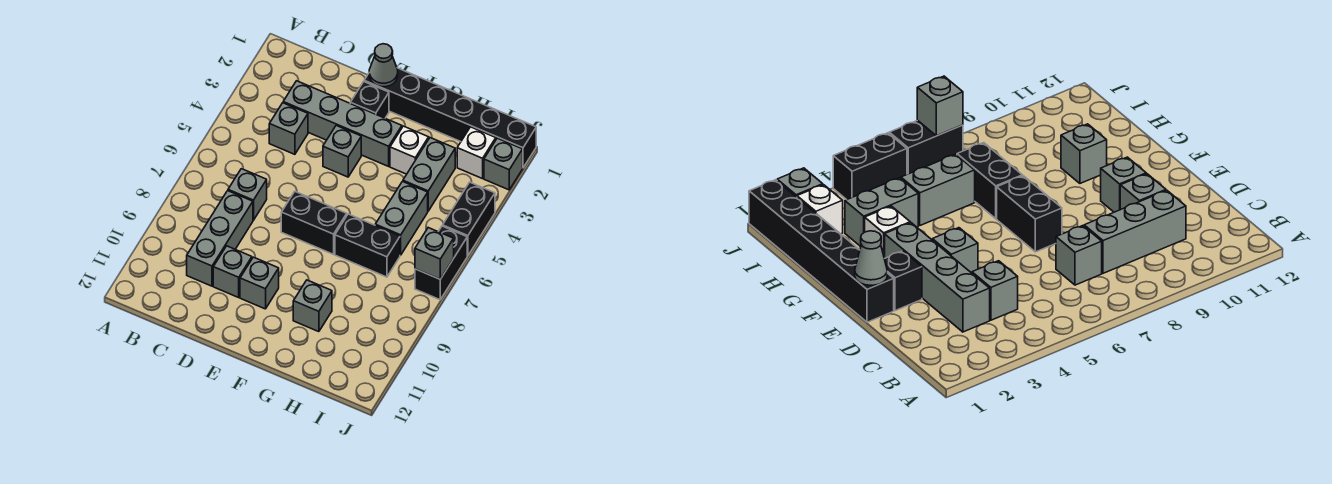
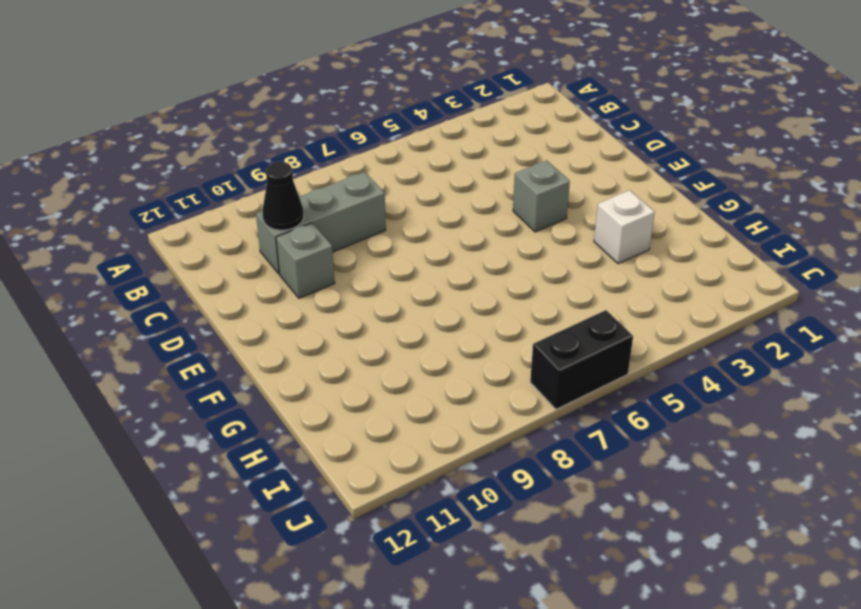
black cone C10 level 2 -> none
none -> grey brick C3:F3 level 1
none -> grey brick C4 level 1
none -> grey brick C7 level 1

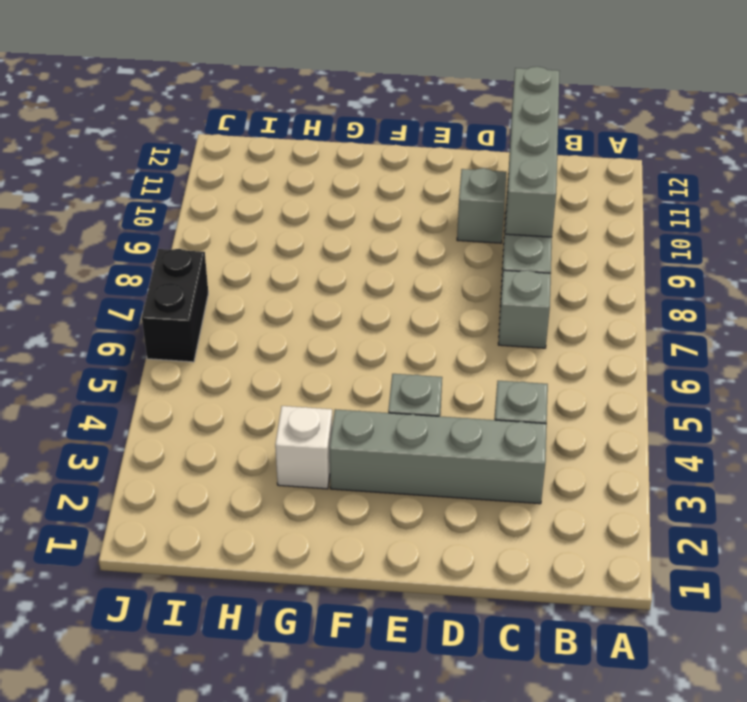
grey brick C9:C12 level 2 -> none
none -> black brick E1:J1 level 1
none -> black brick E2 level 1
none -> black brick E7:F7 level 1

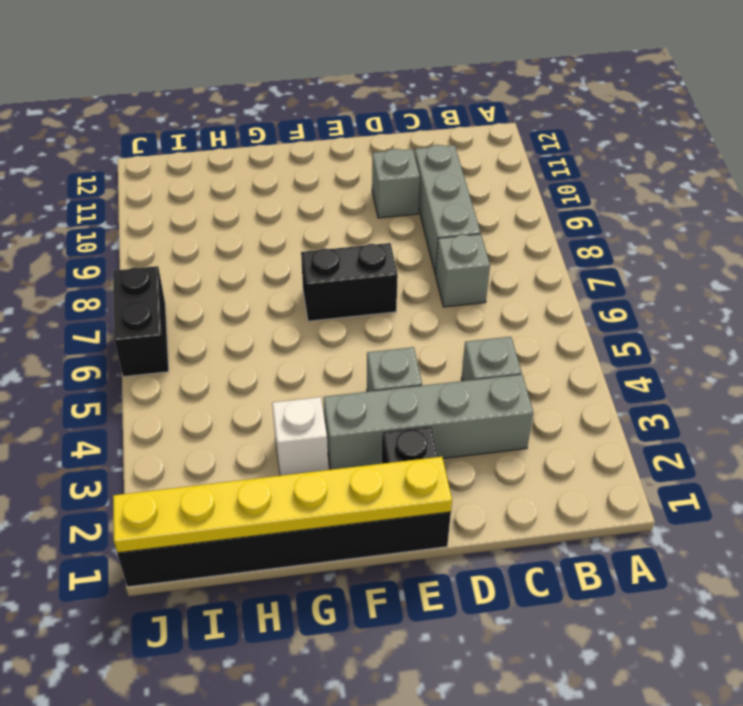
yellow plate E1:J1 level 2 -> grey cone E1 level 2
none -> grey brick E10 level 1
none -> black brick G7:H7 level 1
none -> grey brick G10 level 1

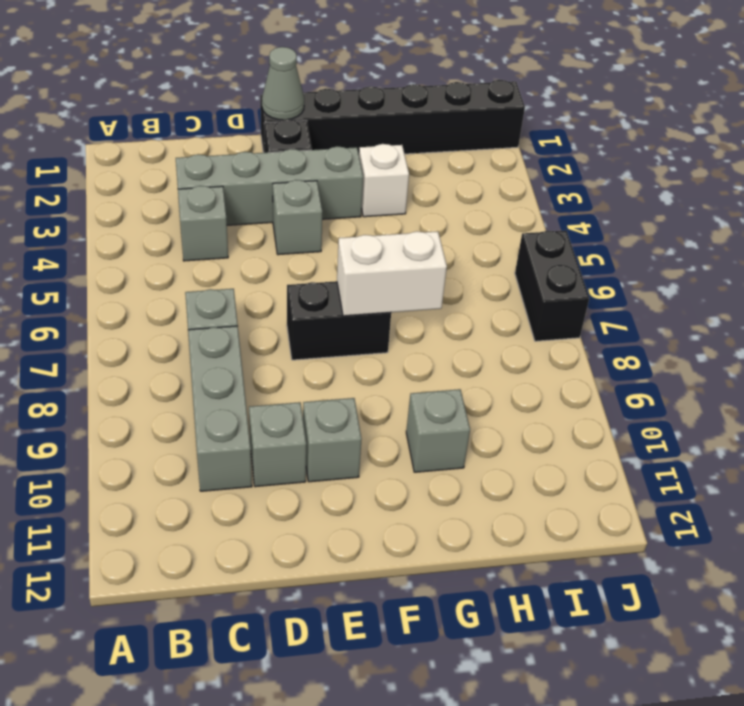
white brick F7:G7 level 2 -> none
none -> black brick G7:H7 level 1
none -> grey brick H3:H4 level 1
none -> grey brick H5:H6 level 1

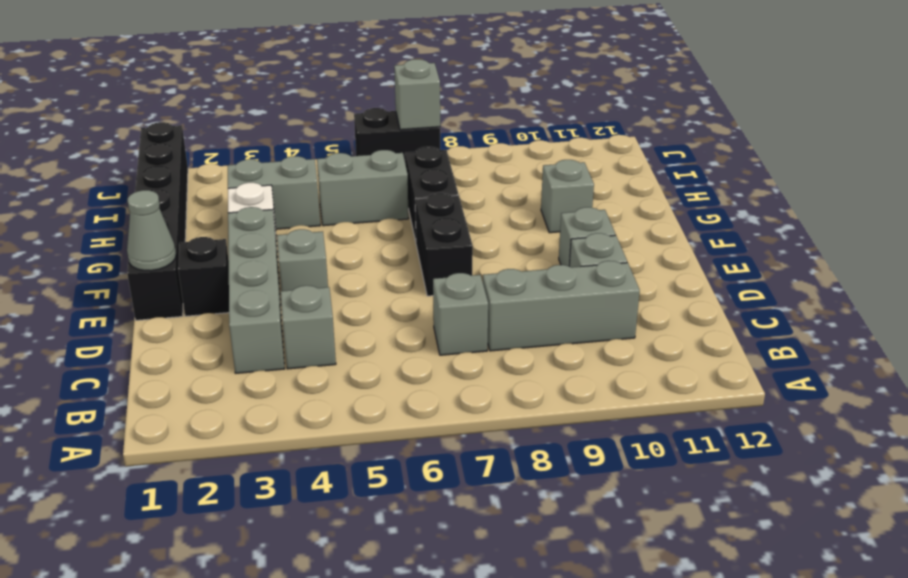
none -> white brick I2 level 1
none -> grey brick J2 level 1
none -> black brick J4:J5 level 1

